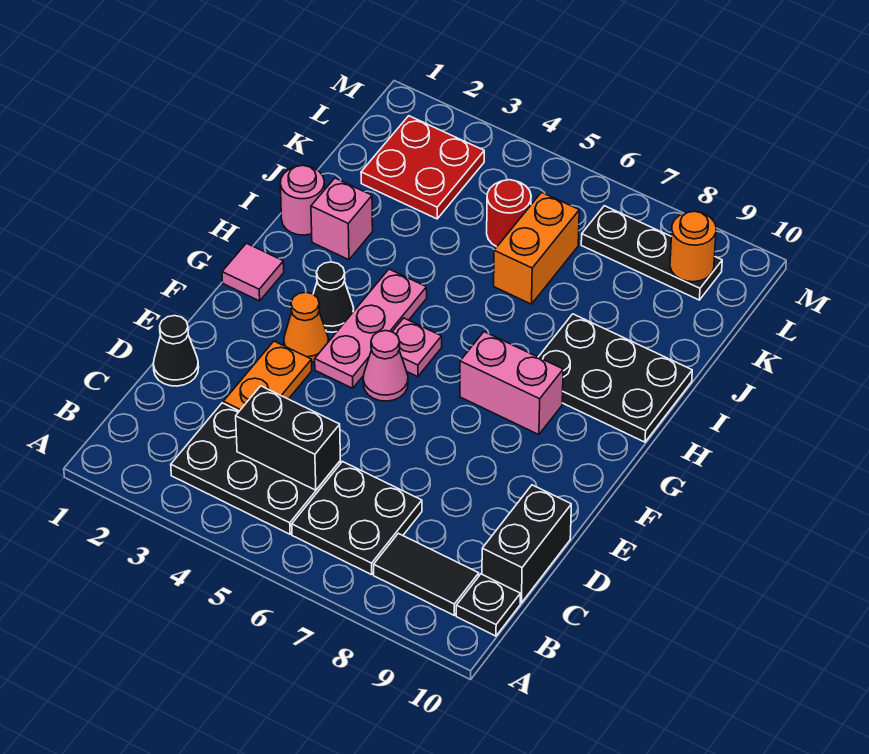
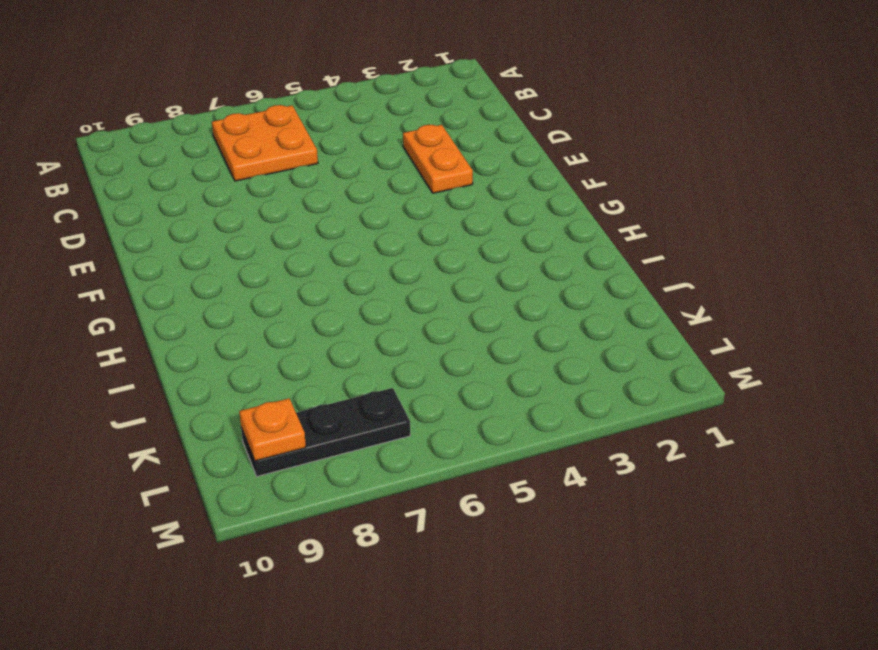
orange plate B6:C7 level 1 -> black plate B6:C7 level 1
orange plate L9 level 2 -> orange round brick L9 level 2
none -> black plate B3:C5 level 1
none -> black tile B8:B9 level 1
none -> black plate B10 level 1

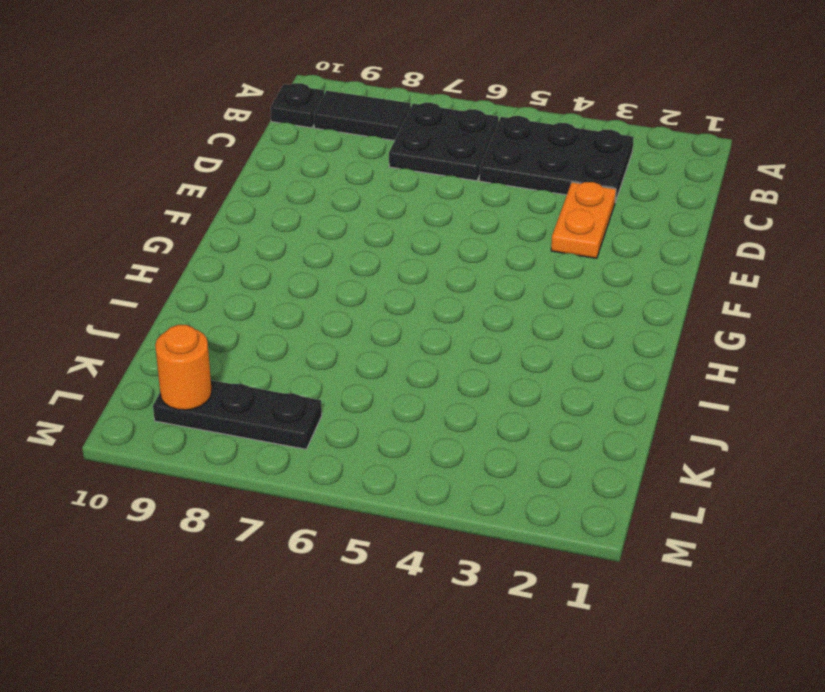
none -> black brick C10:D10 level 1
none -> black cone D1 level 1
none -> orange cone F3 level 1

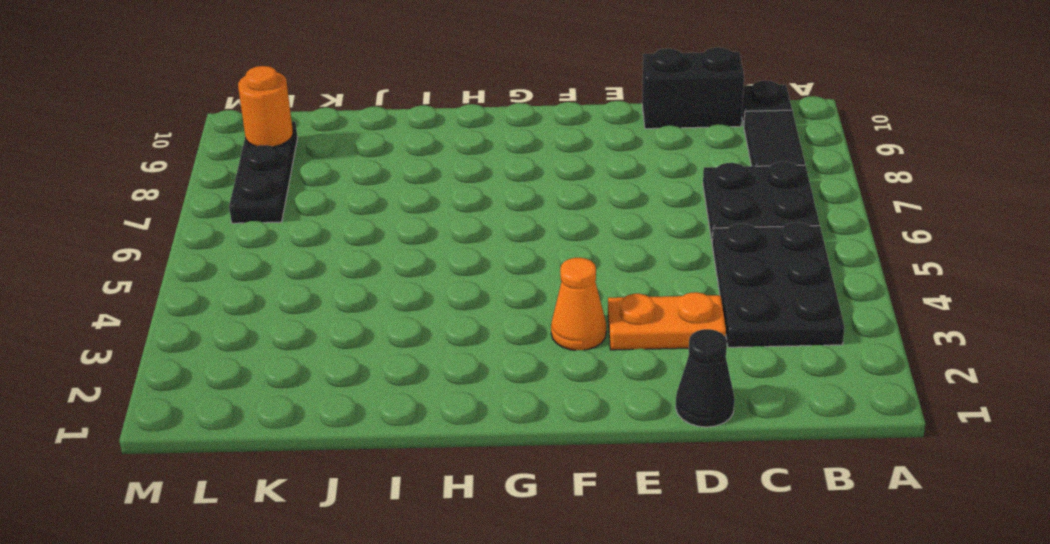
none -> pink plate F4:H4 level 1
none -> pink cone F5 level 1
none -> pink tile G1 level 1

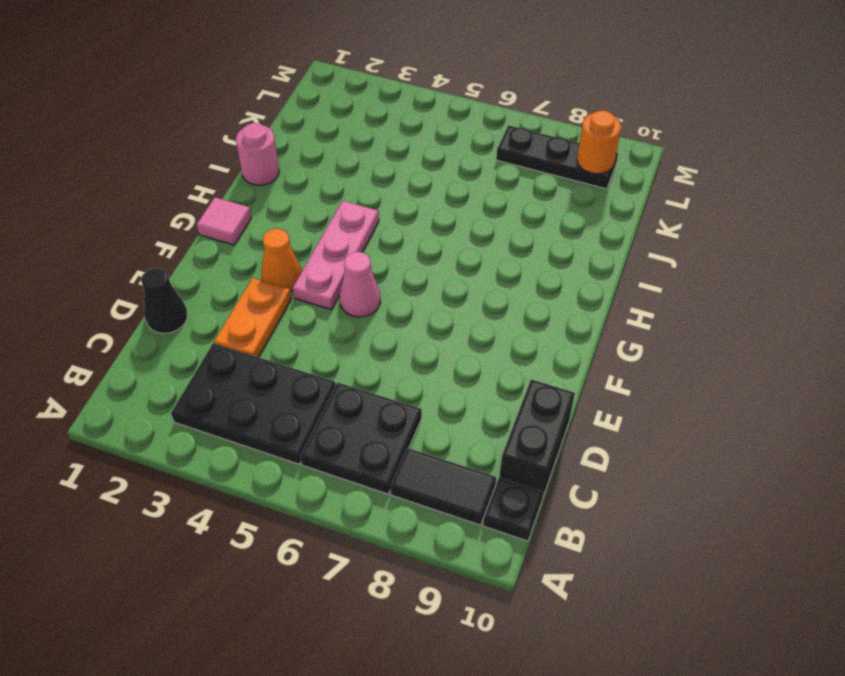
none -> black cone G3 level 1
none -> pink plate G5 level 1
none -> pink brick G7:G8 level 1

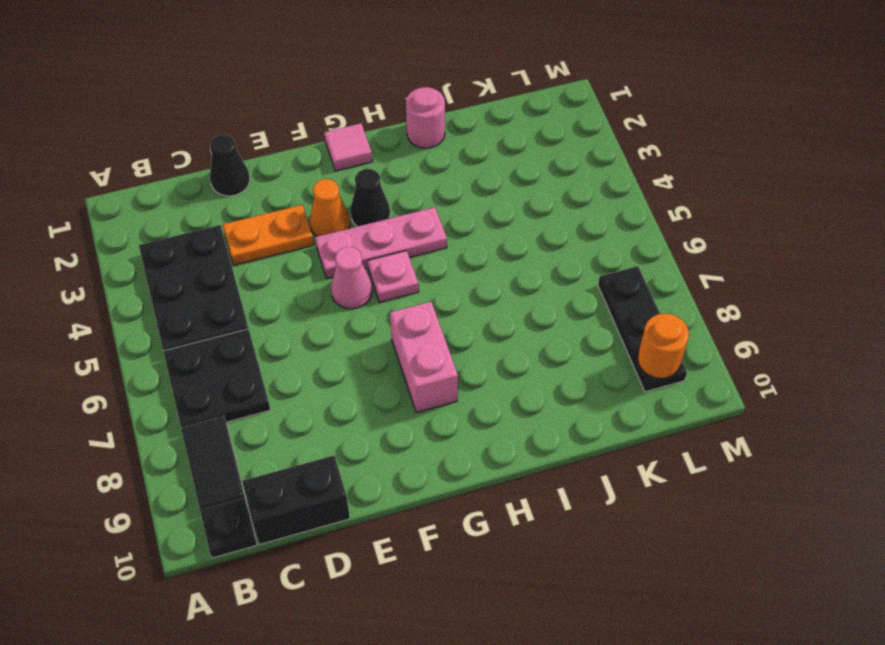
none -> black plate H8:I10 level 1
none -> pink brick I2 level 1
none -> orange brick J6:K6 level 1

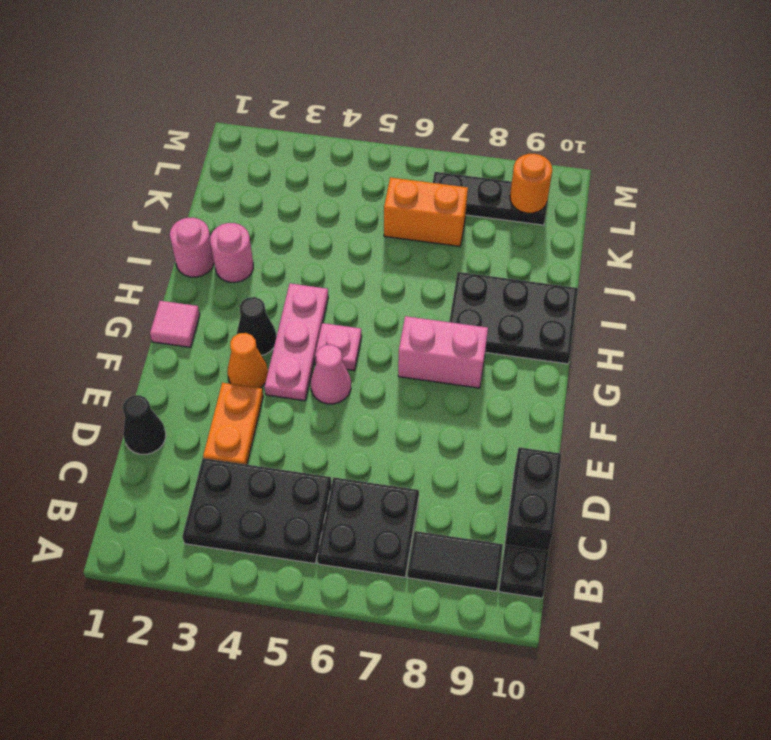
pink round brick I2 level 1 -> pink brick I2 level 1
orange brick K6:K7 level 1 -> orange brick J6:K6 level 1
none -> red plate K2:L3 level 1
none -> red round brick K5 level 1
none -> black brick C4:C5 level 2

